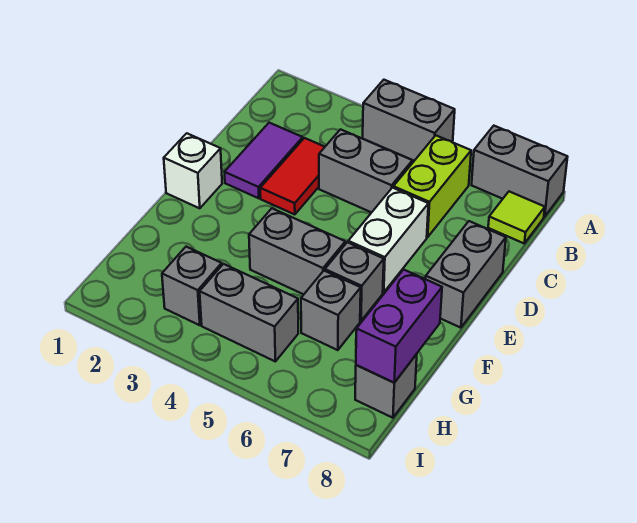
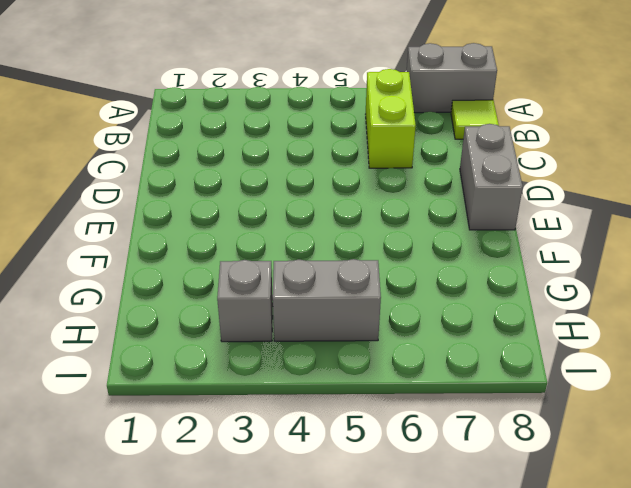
none -> grey brick A4:A5 level 1
none -> purple tile C2:D2 level 1
none -> red tile C3:D3 level 1

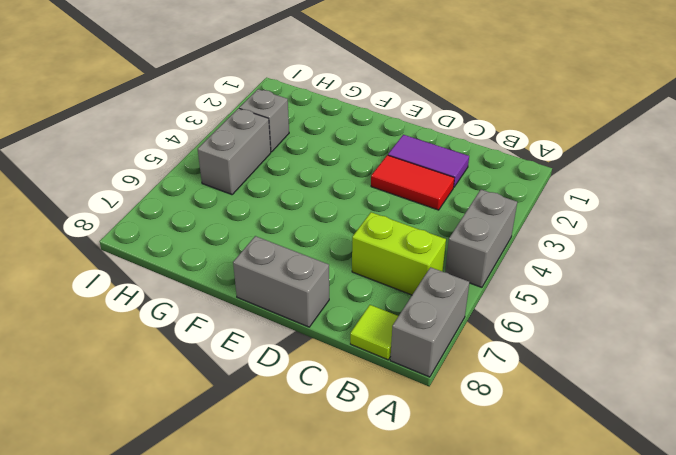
none -> grey brick C4:C5 level 1
none -> white brick D6:E6 level 1
none -> white brick E1 level 1

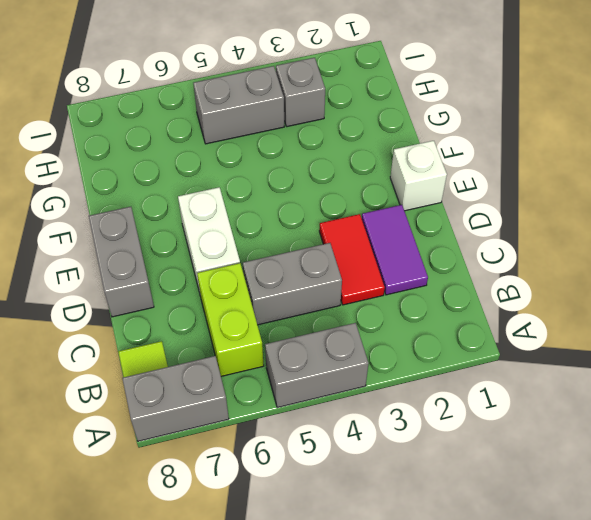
none -> grey brick F4:F5 level 1
none -> grey brick F6 level 1
none -> grey brick G6 level 1

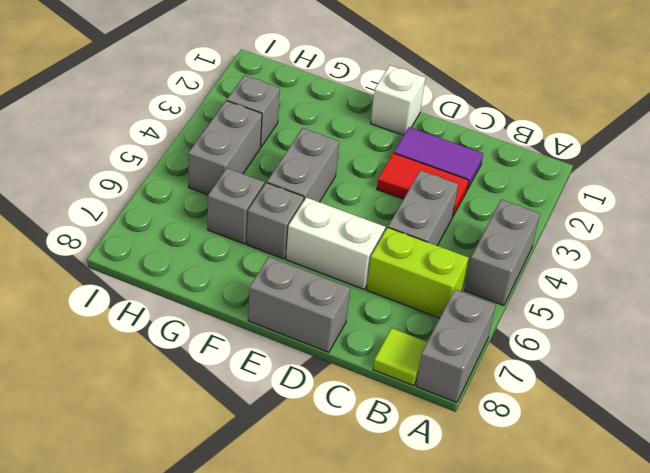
none -> grey brick H8 level 1
none -> purple brick G8:H8 level 2

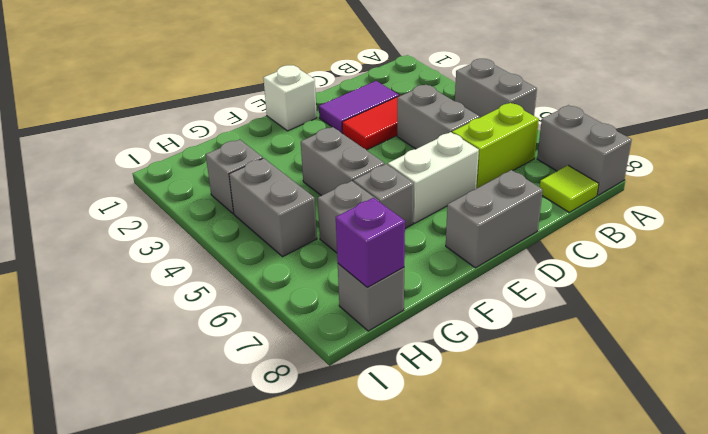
purple brick H8 level 2 -> purple brick G8:H8 level 2

